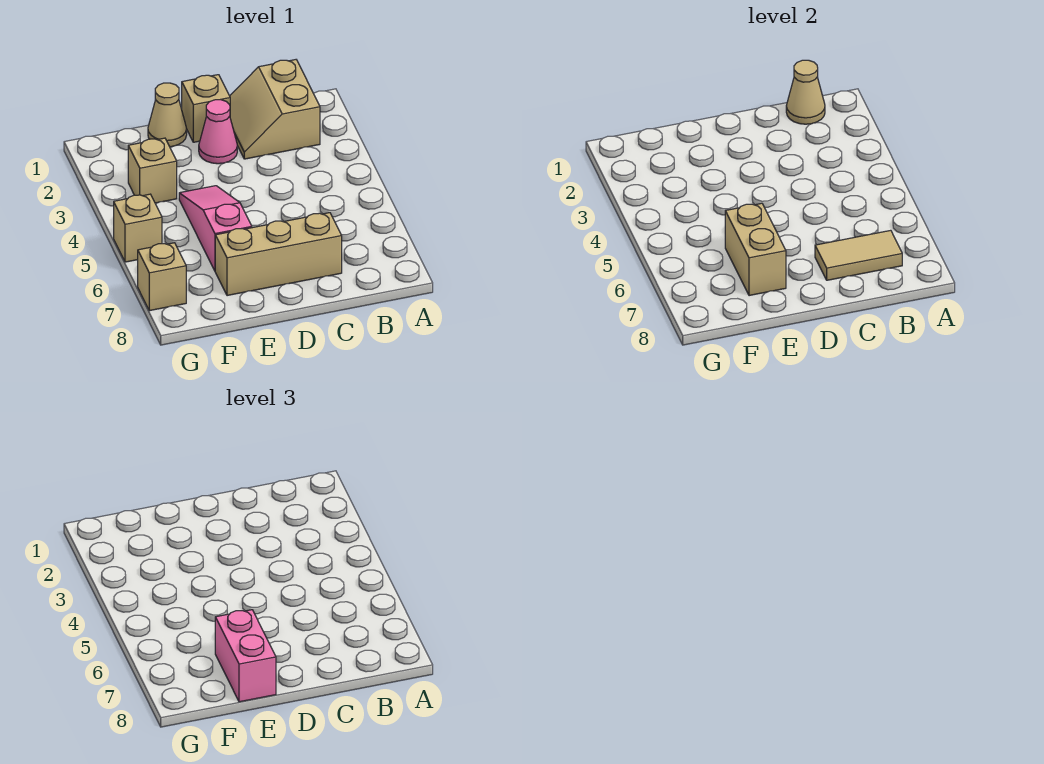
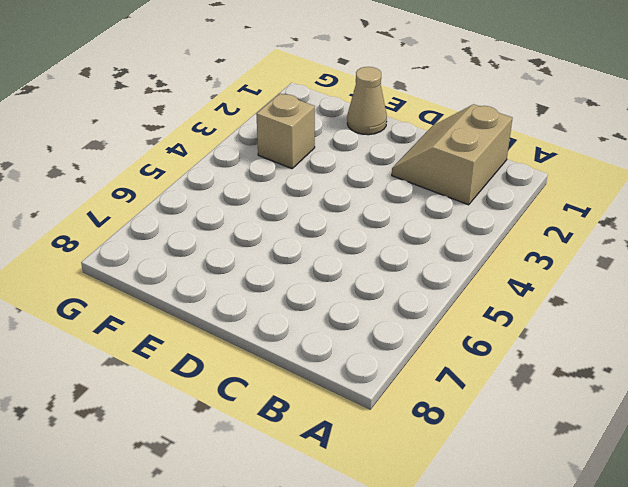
none -> tan brick C7:E7 level 1
none -> tan brick D1 level 1
none -> pink cone D2 level 1

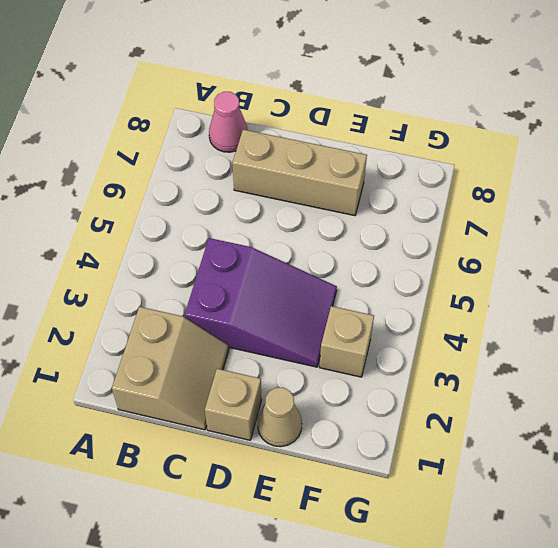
pink cone B8 level 1 -> pink cone D2 level 1
purple slope C3:E4 level 1 top C -> pink slope E4:E6 level 1 top 6
none -> tan brick G5 level 1
none -> tan brick G7 level 1
none -> tan cone B1 level 2

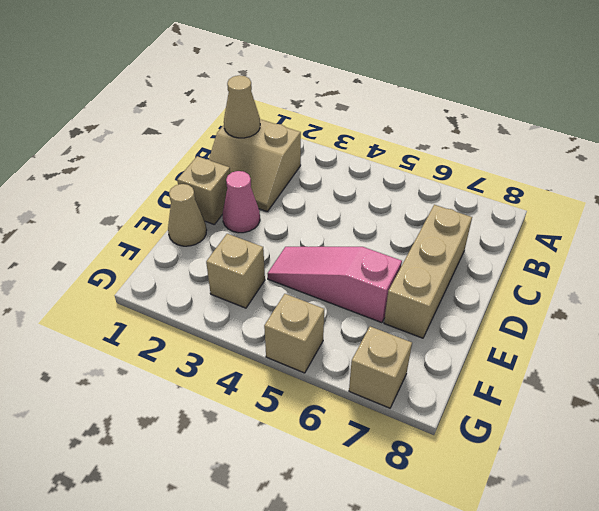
none -> tan tile B7:C7 level 2
none -> tan brick E6:E7 level 2
none -> pink brick E7:E8 level 3

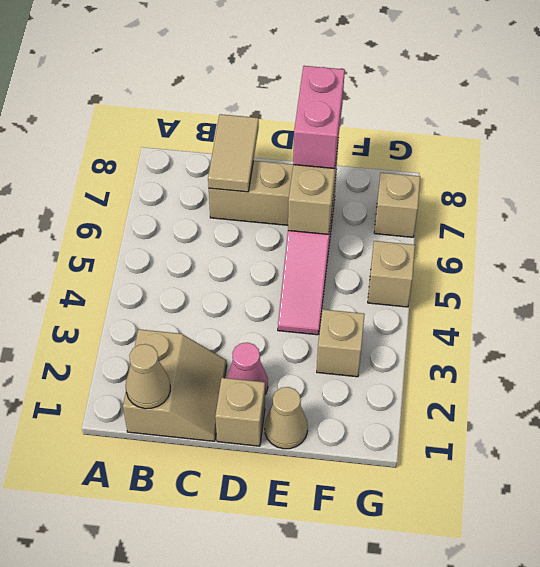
tan tile C7:C8 level 2 -> tan tile B7:C7 level 2

